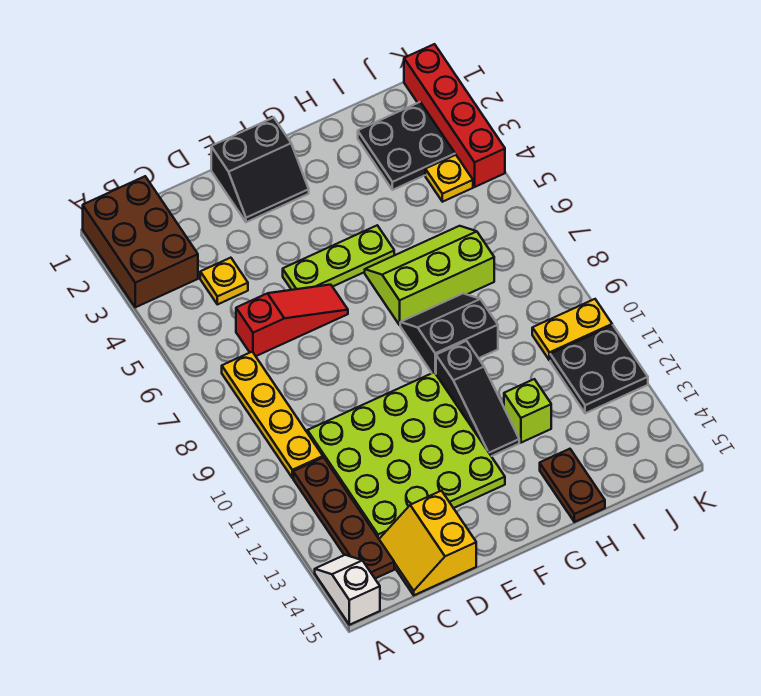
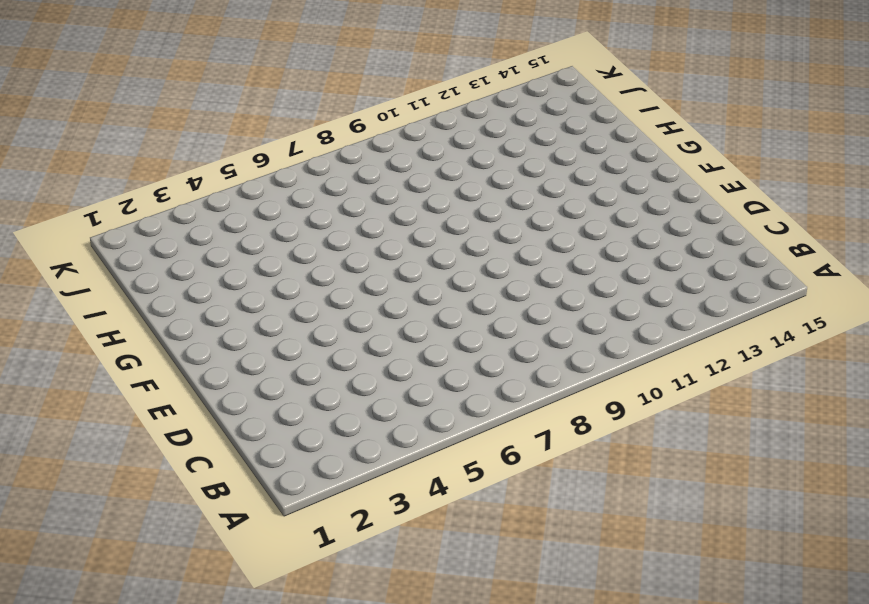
none -> brown brick A1:B3 level 1
none -> white slope A14:A15 level 1 top 15
none -> yellow plate B7:B10 level 1

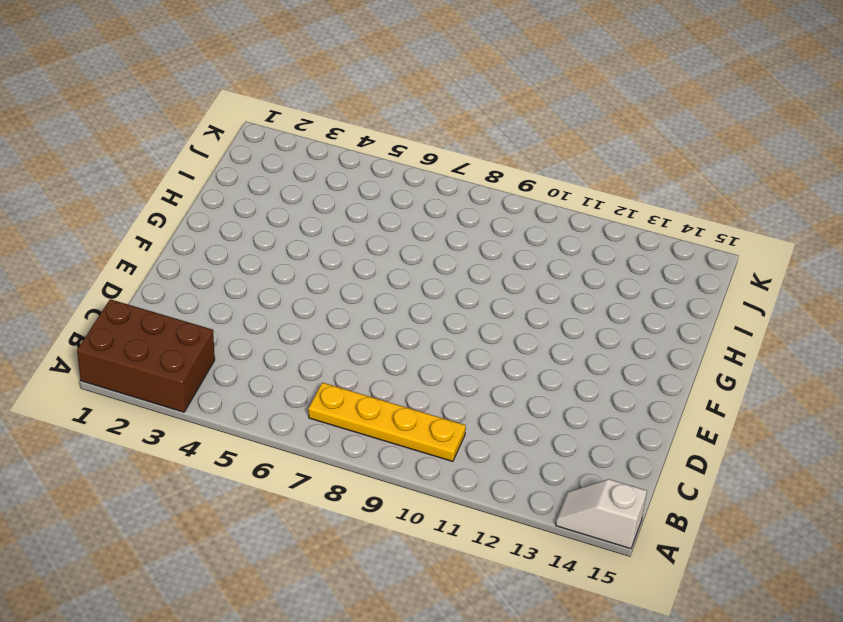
none -> brown plate B11:B14 level 1
none -> yellow plate C4 level 1
none -> red slope C6:E6 level 1 top C

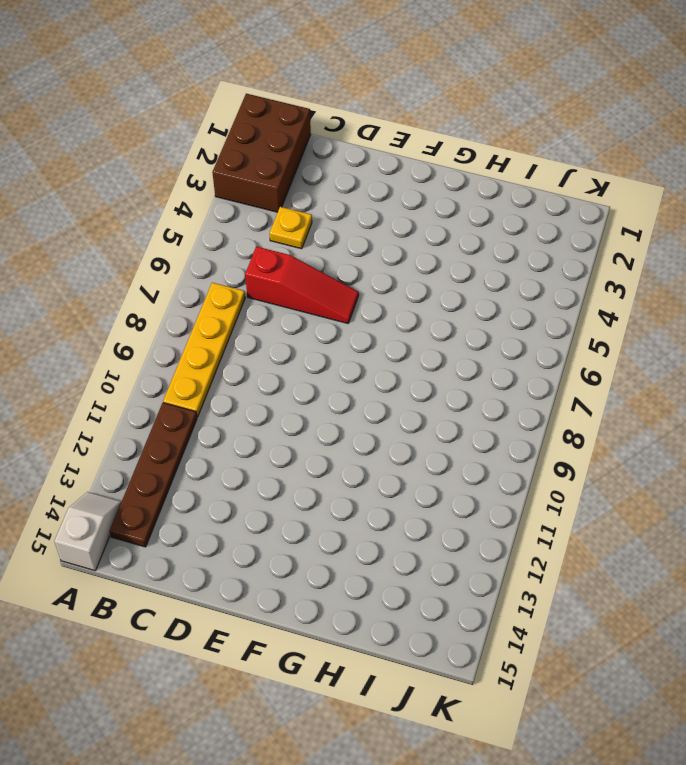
none -> lime plate C10:F13 level 1
none -> yellow slope C14:D15 level 1 top D
none -> black slope E1:F2 level 1 top 1

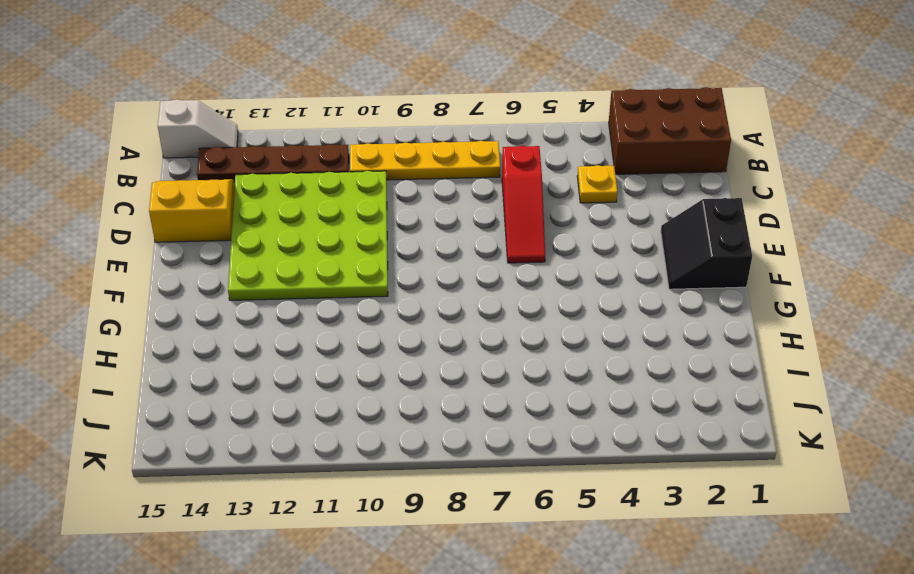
none -> lime plate E5:G5 level 1
none -> lime slope G6:I7 level 1 top 7
none -> black slope G8:H9 level 1 top 9

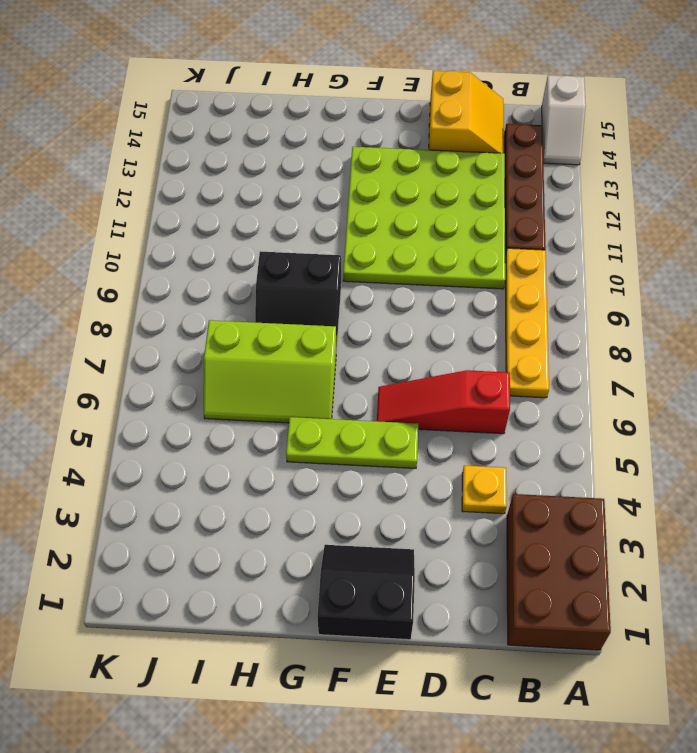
none -> black slope G10:G12 level 1 top 10
none -> lime brick H12 level 1
none -> brown plate H14:H15 level 1

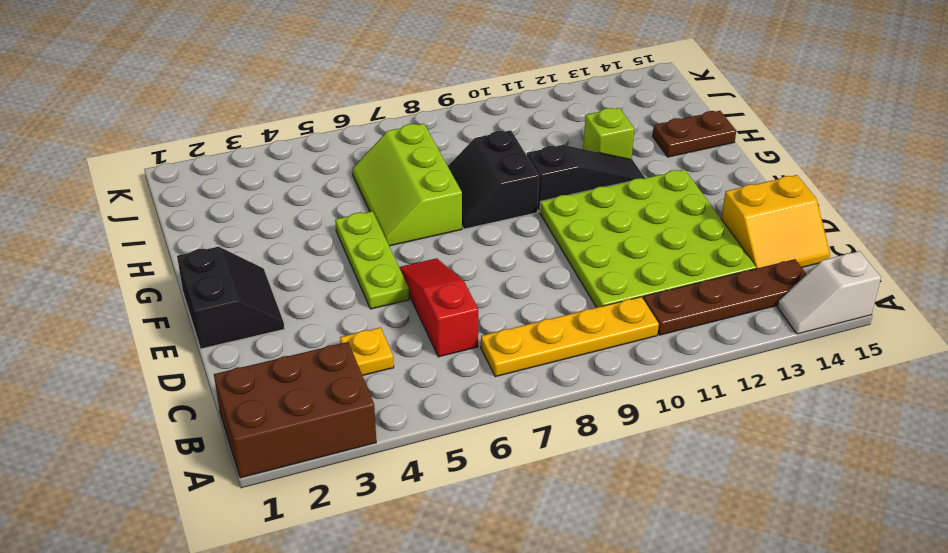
none -> black plate I2:J3 level 1
none -> yellow plate J4 level 1
none -> yellow plate J10:K10 level 1

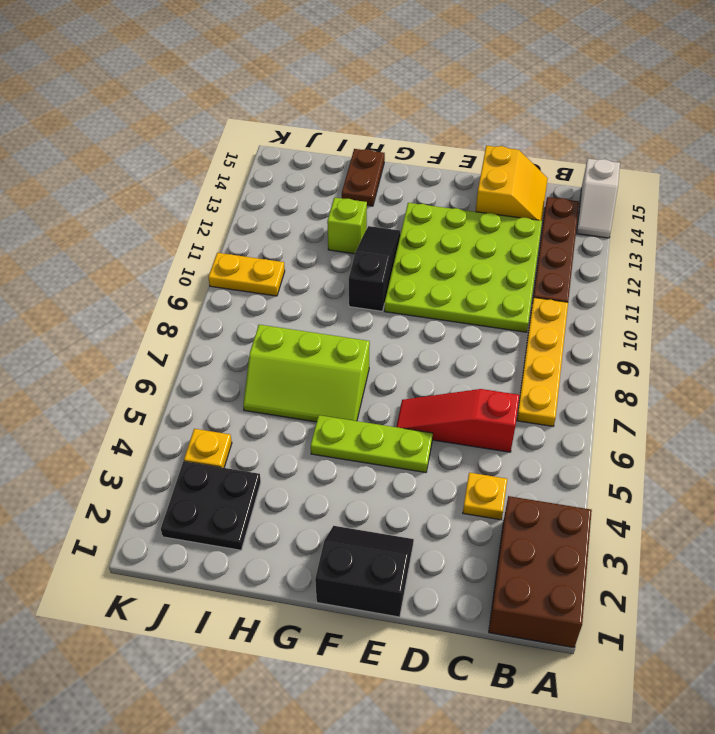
none -> black slope G8:H9 level 1 top 9
none -> black plate J11:K12 level 1
none -> red brick K1:K4 level 1

